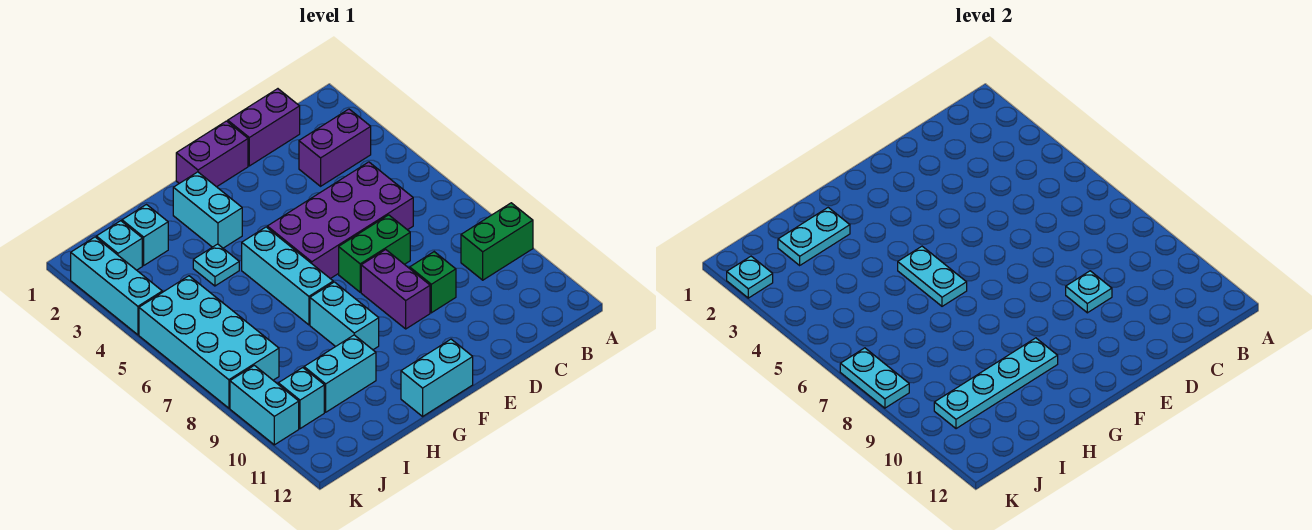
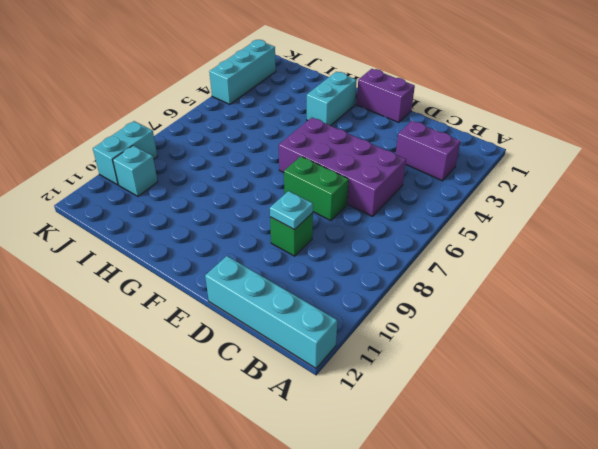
cyan brick A12:D12 level 1 -> none
none -> green brick A9:B9 level 1
none -> purple brick C1:D1 level 1
none -> purple brick E8:E9 level 1

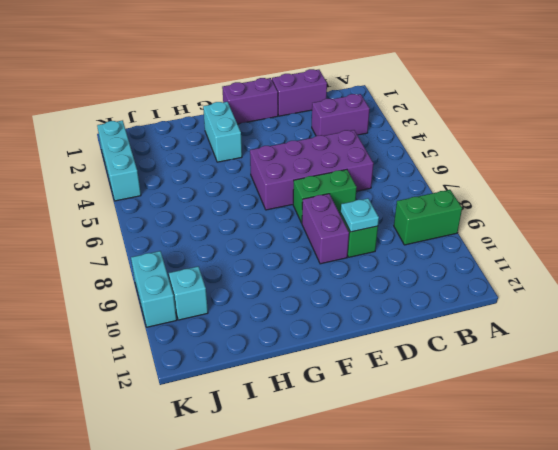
none -> cyan brick F12:G12 level 1
none -> cyan brick G5:G7 level 1
none -> cyan brick G8:G9 level 1

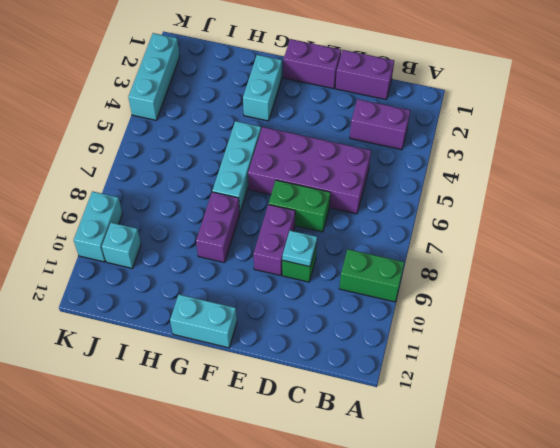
purple brick G8:G9 level 1 -> cyan brick G8:G9 level 1
none -> cyan plate H4 level 1
none -> cyan brick H10:I10 level 1
none -> cyan brick I2 level 1

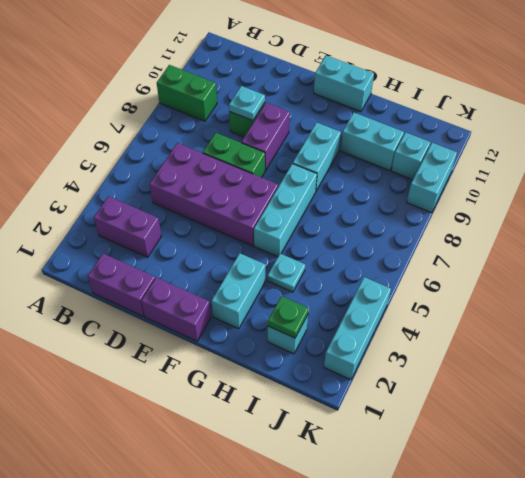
green plate I2 level 2 -> cyan plate H2:I2 level 2
none -> cyan brick J2 level 1
none -> cyan brick J5:K8 level 1
none -> cyan plate G5:G6 level 2

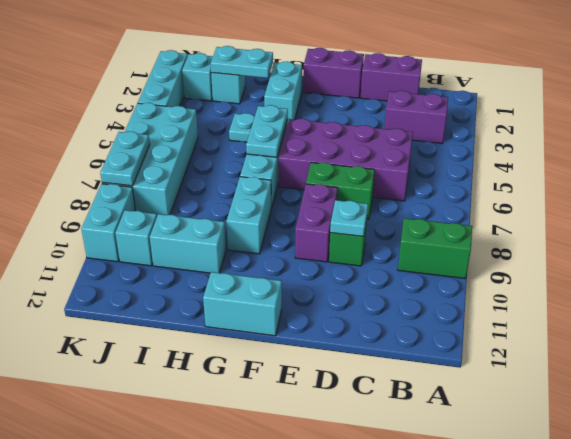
none -> cyan plate G10:J10 level 2
none -> cyan plate K2 level 2

